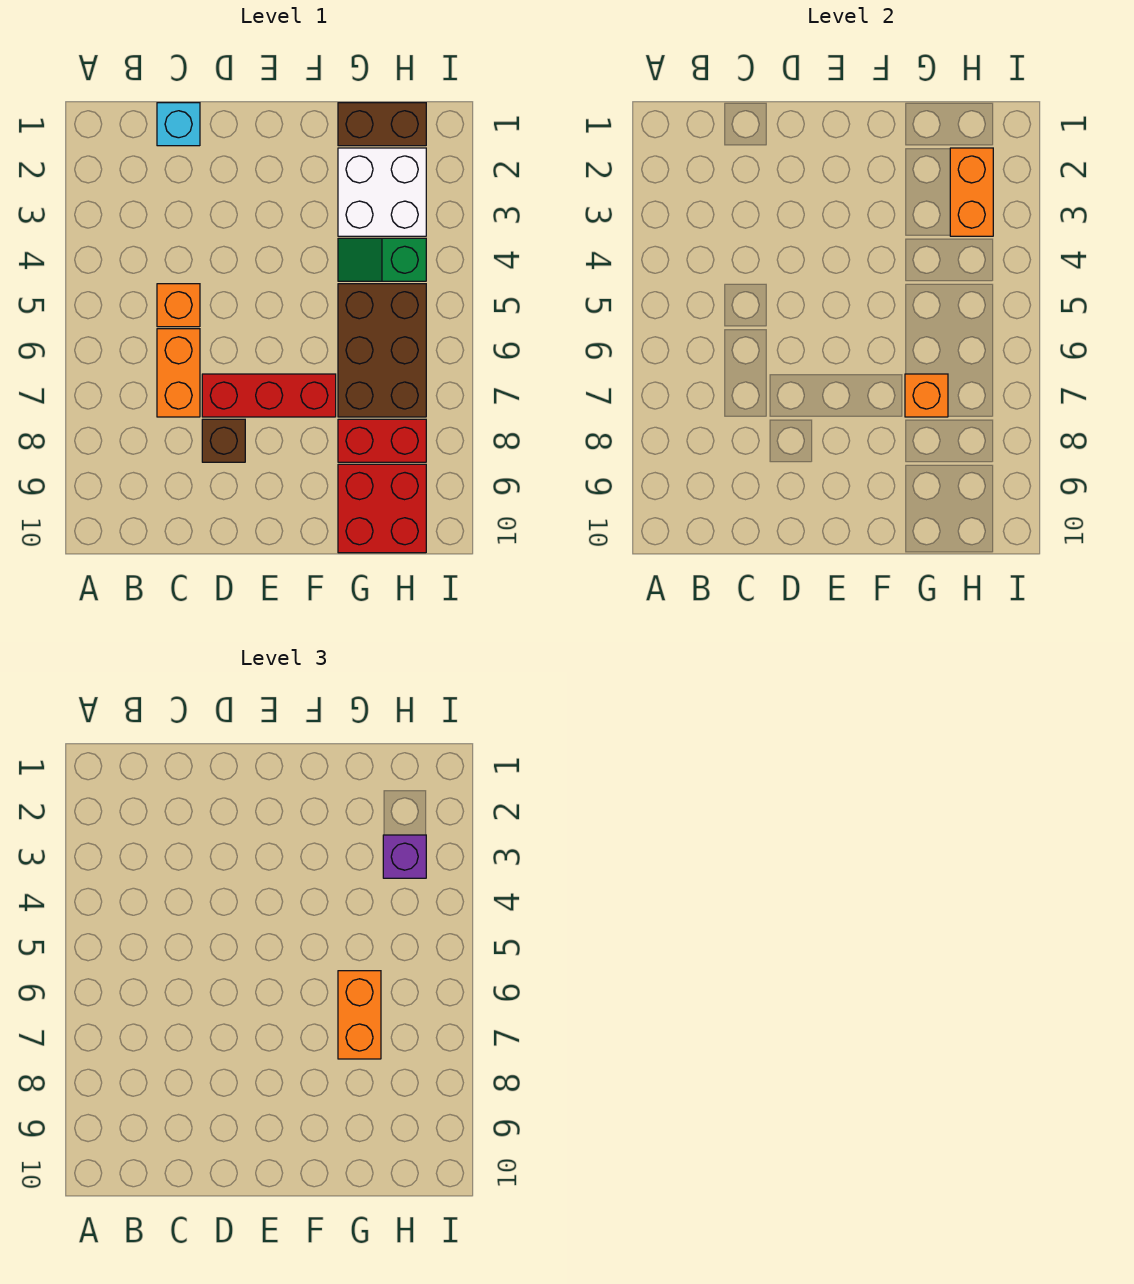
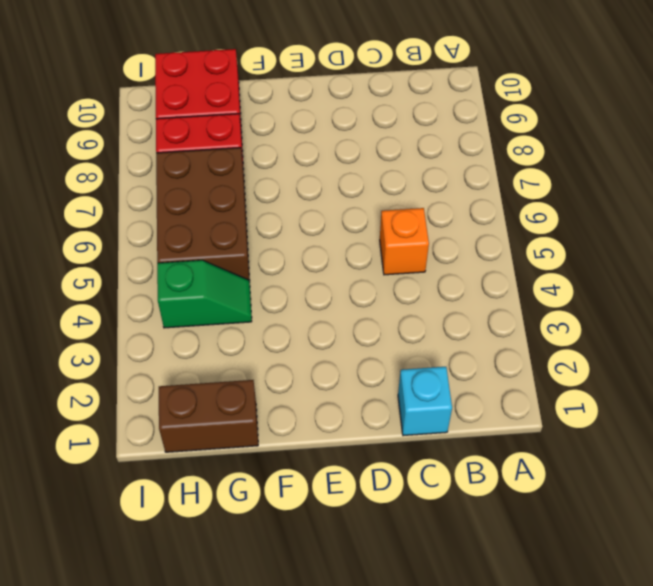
none -> orange brick C6:C7 level 1
none -> red brick D7:F7 level 1
none -> brown brick D8 level 1

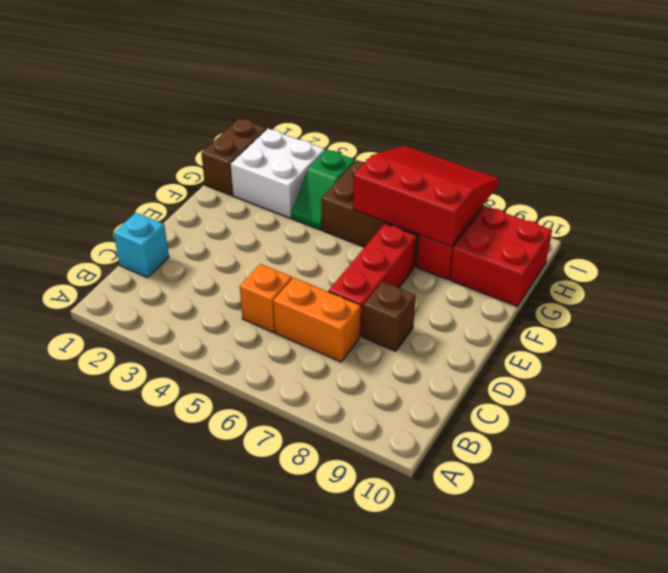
red slope G6:I8 level 2 top G -> orange brick G7 level 2
none -> orange brick H2:H3 level 2
none -> orange brick G6:G7 level 3
none -> purple brick H3 level 3

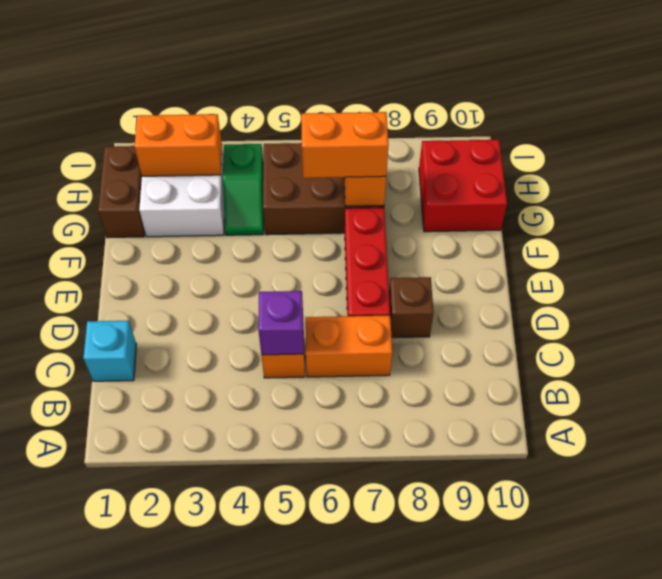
purple brick C5 level 2 -> purple brick H3 level 3
none -> red brick G8:H8 level 1

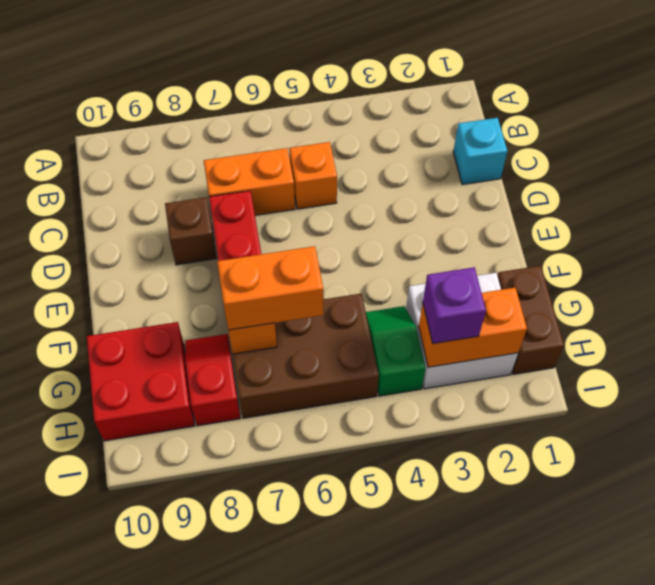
red slope G8:H8 level 1 top H -> red brick G8:H8 level 1

